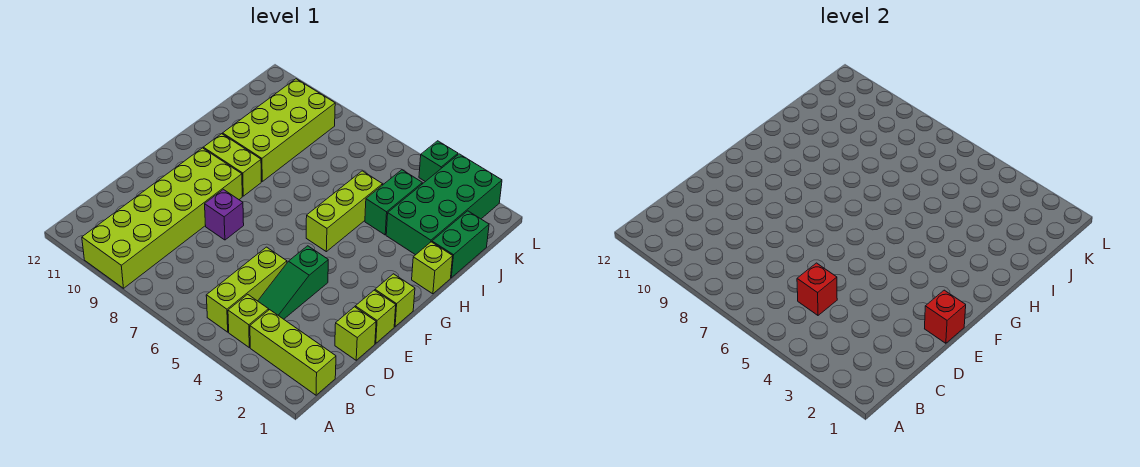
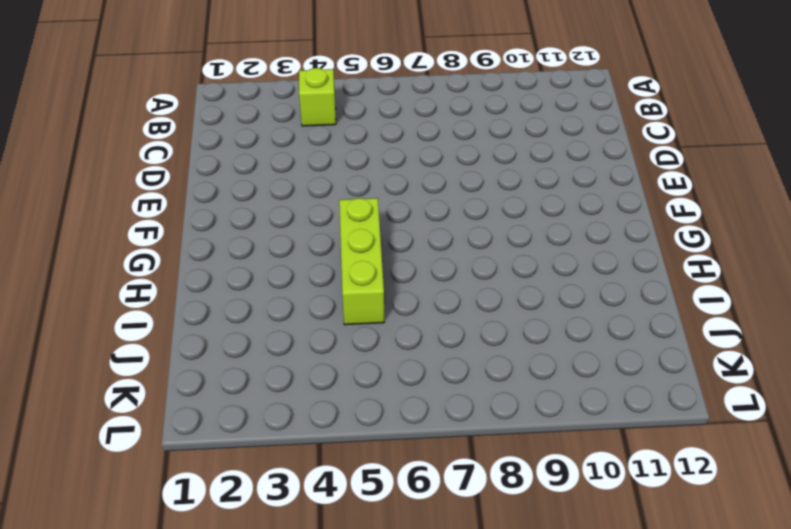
none -> lime brick A9:F10 level 1
none -> lime brick B1:B3 level 1
none -> lime brick B5:D5 level 1

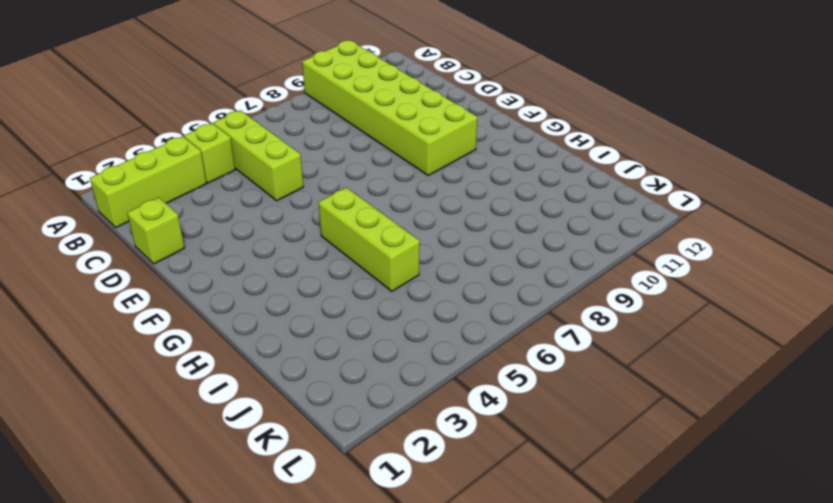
none -> green slope C4:E4 level 1 top E
none -> lime brick E1 level 1
none -> purple brick E8 level 1

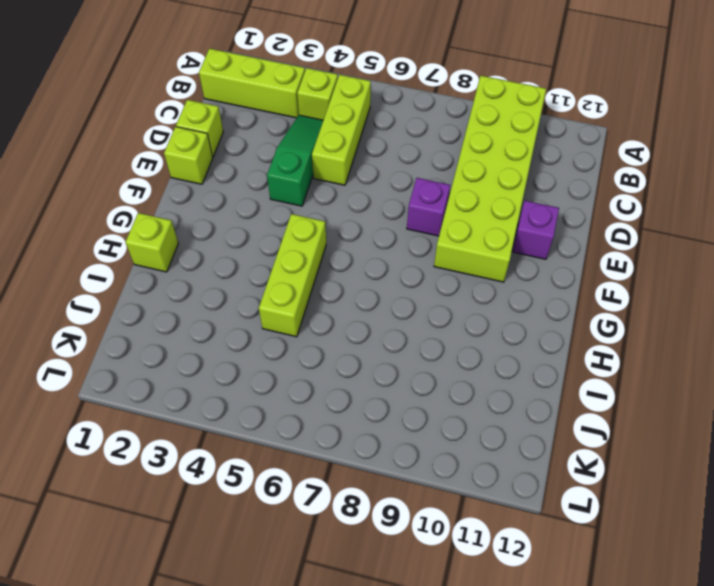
purple brick E11 level 1 -> none
none -> lime brick F1 level 1
none -> lime brick G9:G10 level 1
none -> lime brick H9:K10 level 1

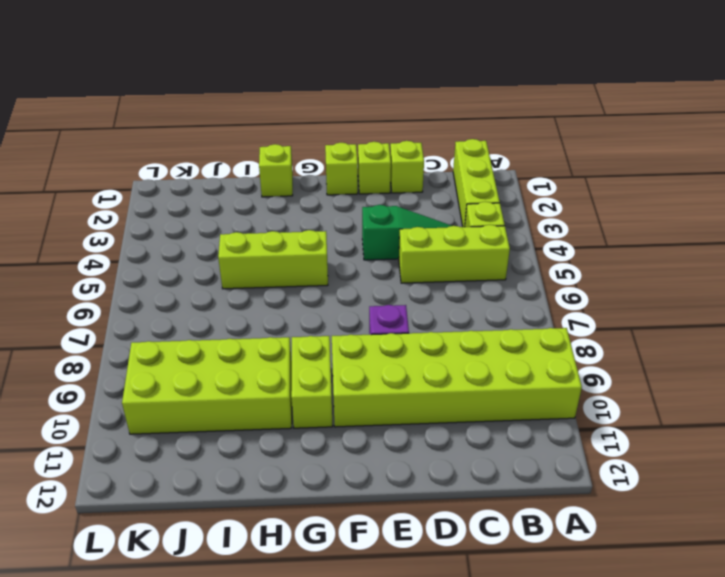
none -> green brick I1:J1 level 1
none -> green brick I2:L3 level 1
none -> green brick I4:J4 level 1

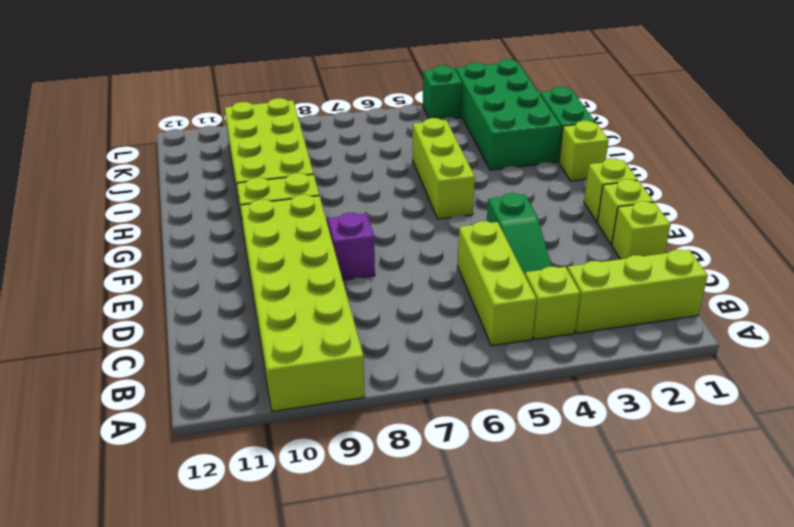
none -> green brick I4:J4 level 1
none -> red brick C5 level 2
none -> red brick E1 level 2

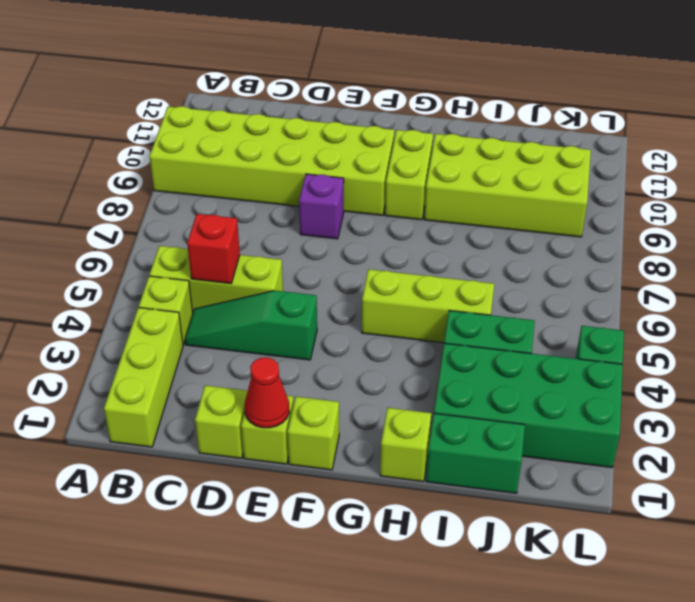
red cone E1 level 2 -> red brick E1 level 2

